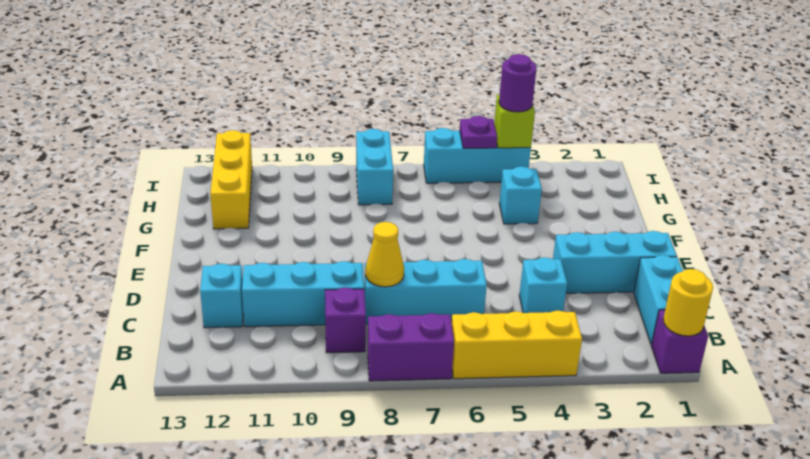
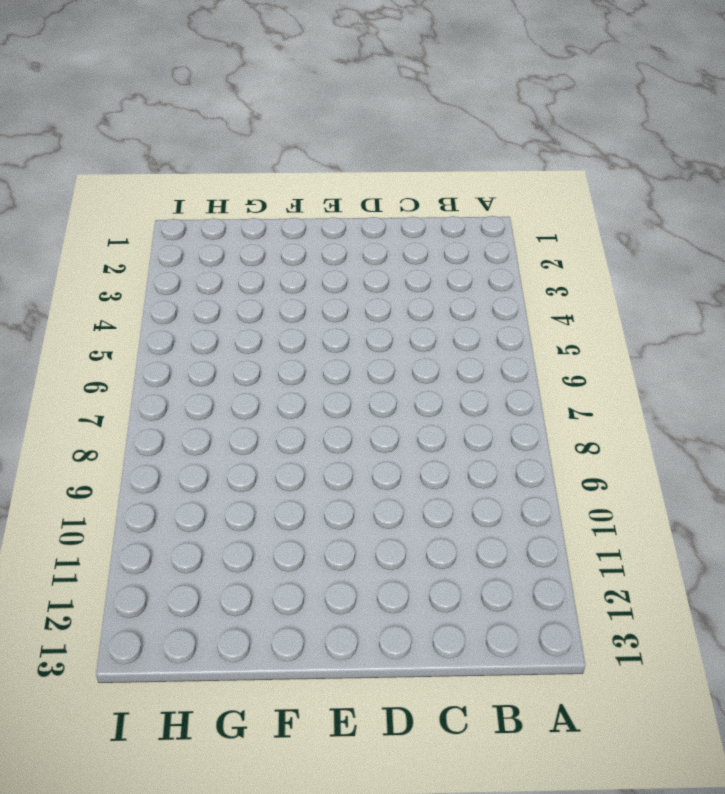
none -> purple brick A1 level 1
none -> yellow brick A4:A6 level 1
none -> purple brick A7:A8 level 1

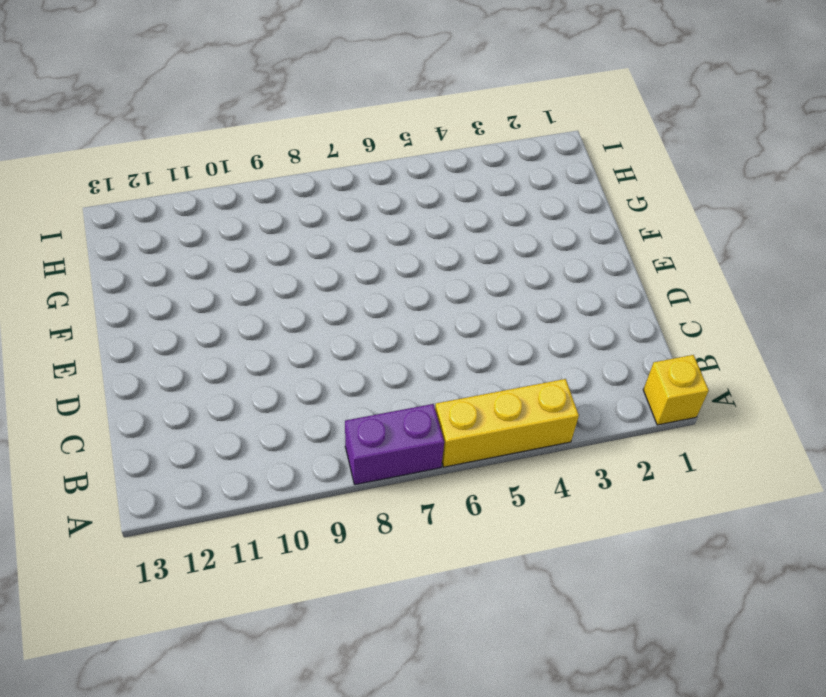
yellow brick A1 level 1 -> purple brick A1 level 1
none -> cyan brick B1:C1 level 1
none -> purple brick B9 level 1
none -> cyan brick C4 level 1

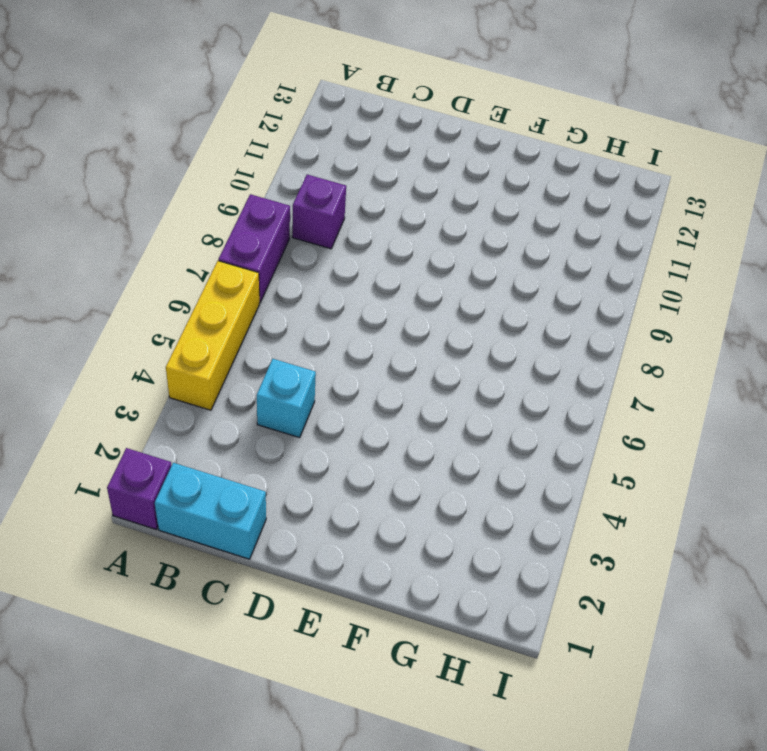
none -> cyan brick C6:C8 level 1
none -> cyan brick C9:C11 level 1
none -> cyan brick C12 level 1

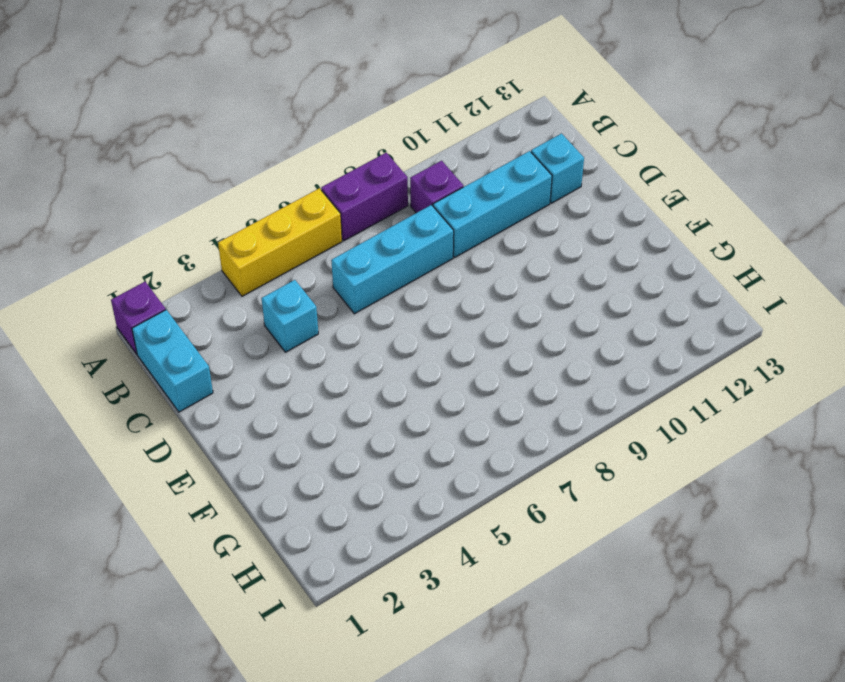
none -> cyan brick D1:D3 level 1
none -> cyan brick G4 level 1
none -> yellow brick G12:I12 level 1

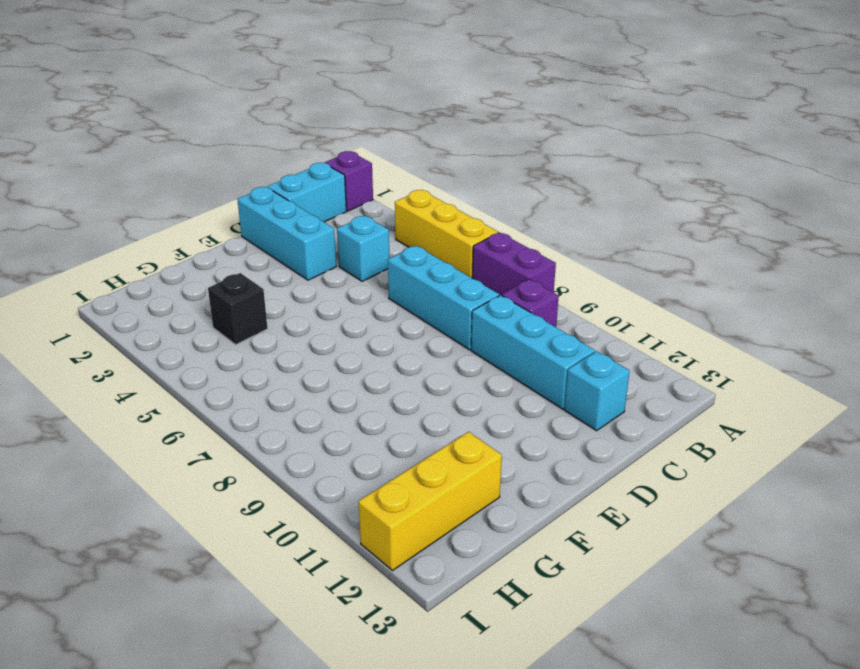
black brick G4 level 1 -> cyan brick G4 level 1
none -> cyan brick H8:I8 level 1
none -> cyan brick I4:I6 level 1
none -> yellow round brick A1 level 2

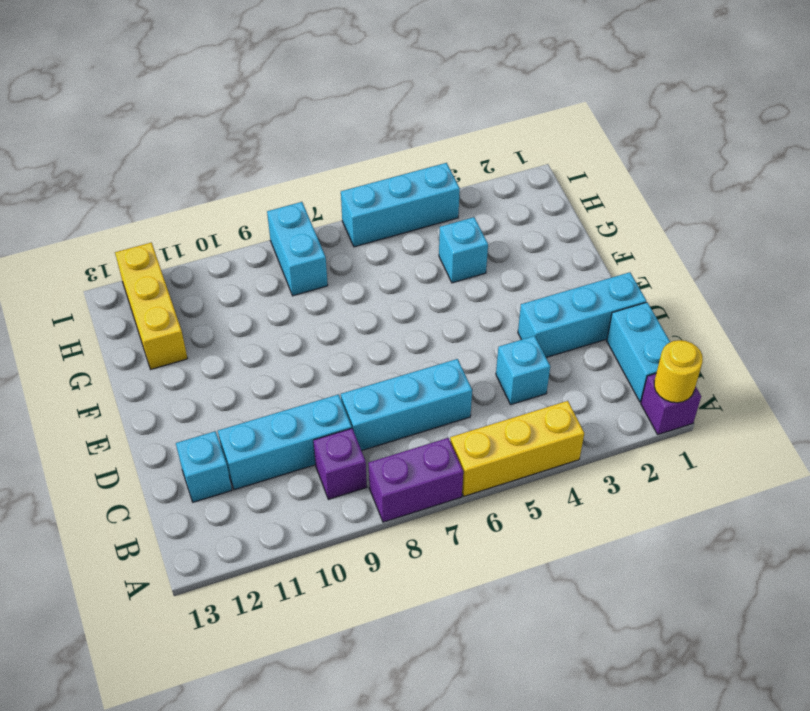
none -> yellow cone C8 level 2
none -> lime brick I4 level 2
none -> purple plate I5 level 2

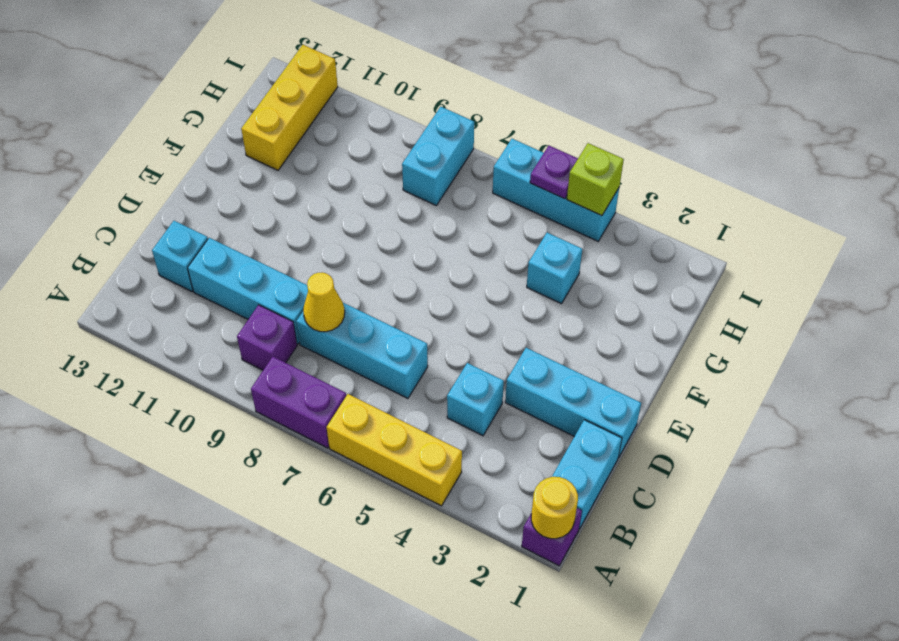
none -> purple round brick I4 level 3

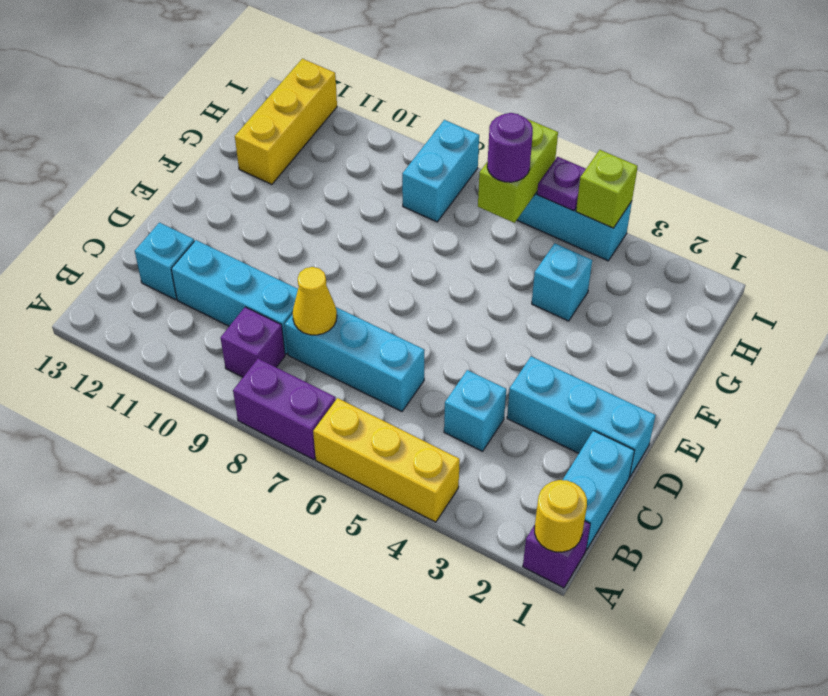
lime brick H6:I6 level 2 -> none
purple round brick H6 level 3 -> purple round brick I4 level 3

